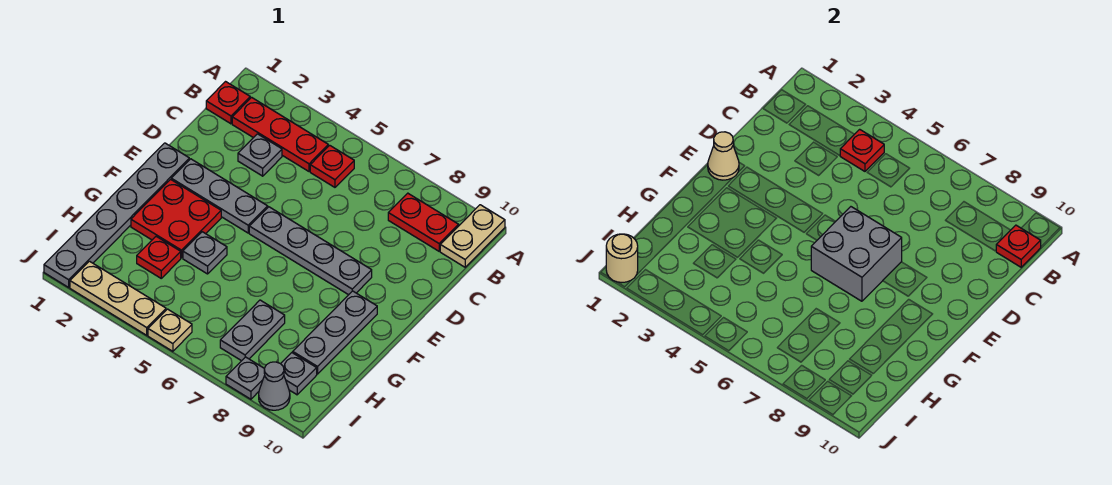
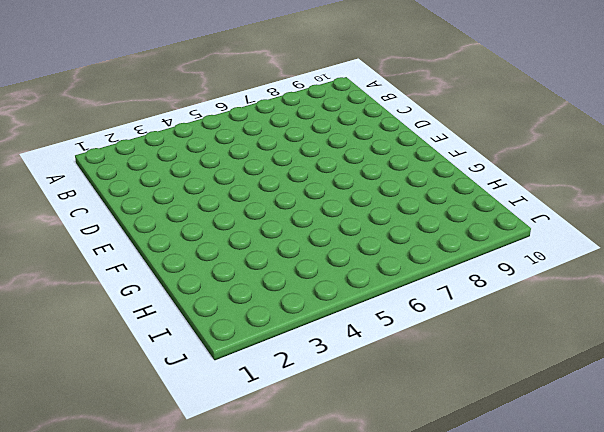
none -> tan plate A10:B10 level 1
none -> red plate B1 level 1
none -> red plate B2:B4 level 1

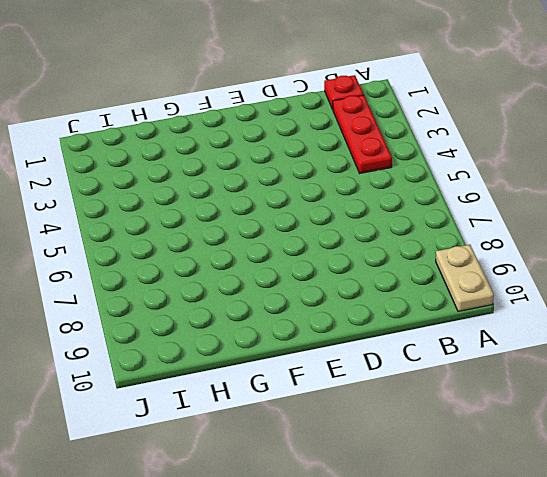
tan plate A9:A10 level 1 -> tan plate A10:B10 level 1
none -> red plate B5 level 1
none -> red plate B8:B9 level 1
none -> grey plate C3 level 1

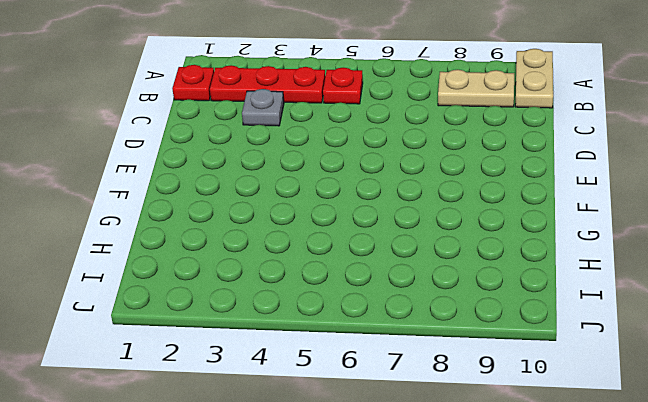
tan plate B8:B9 level 1 -> red plate B8:B9 level 1
none -> grey plate E1:J1 level 1
none -> grey plate E2:E4 level 1
none -> grey plate E5:E8 level 1

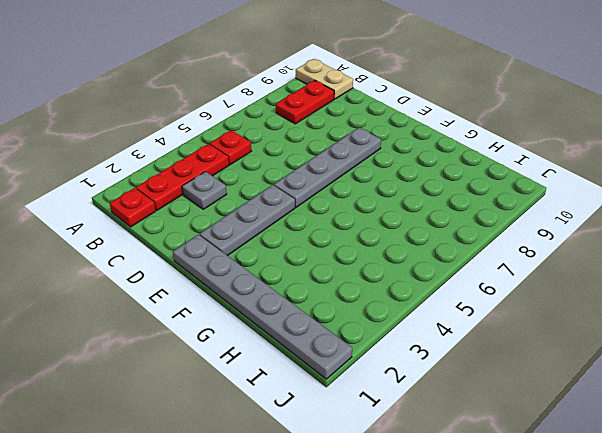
none -> red plate F2:G3 level 1
none -> grey plate F9:H9 level 1
none -> grey plate G4 level 1

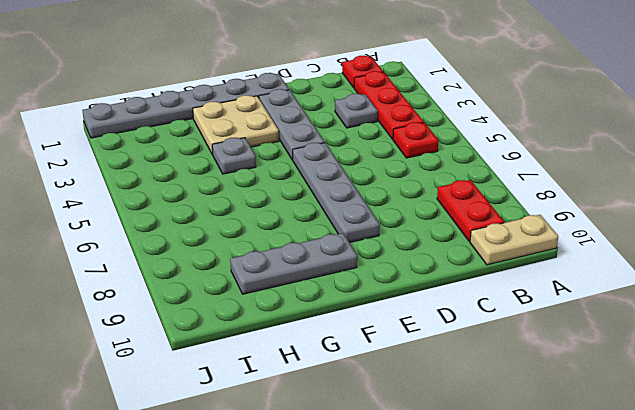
tan plate F2:G3 level 1 -> red plate F2:G3 level 1
none -> red plate H3 level 1
none -> grey plate H7:I7 level 1
none -> grey plate I9 level 1

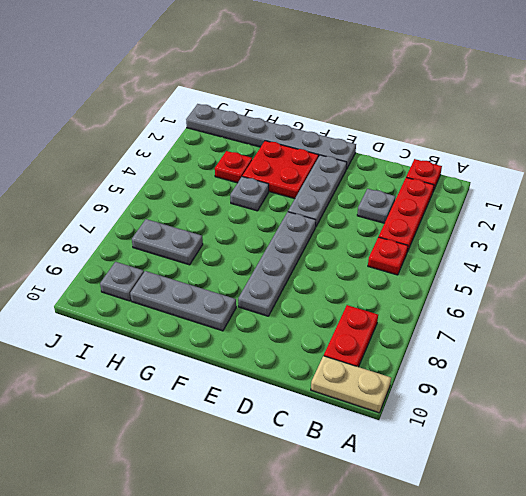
none -> tan plate J2:J4 level 1
none -> tan plate J5 level 1
none -> grey plate J8 level 1

